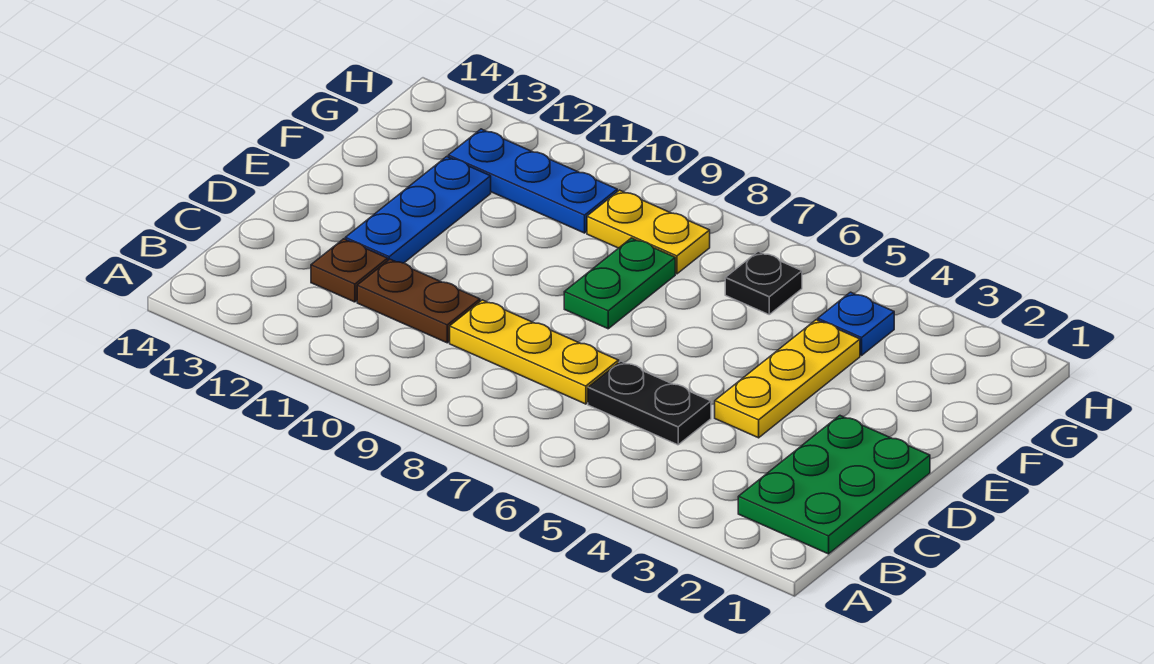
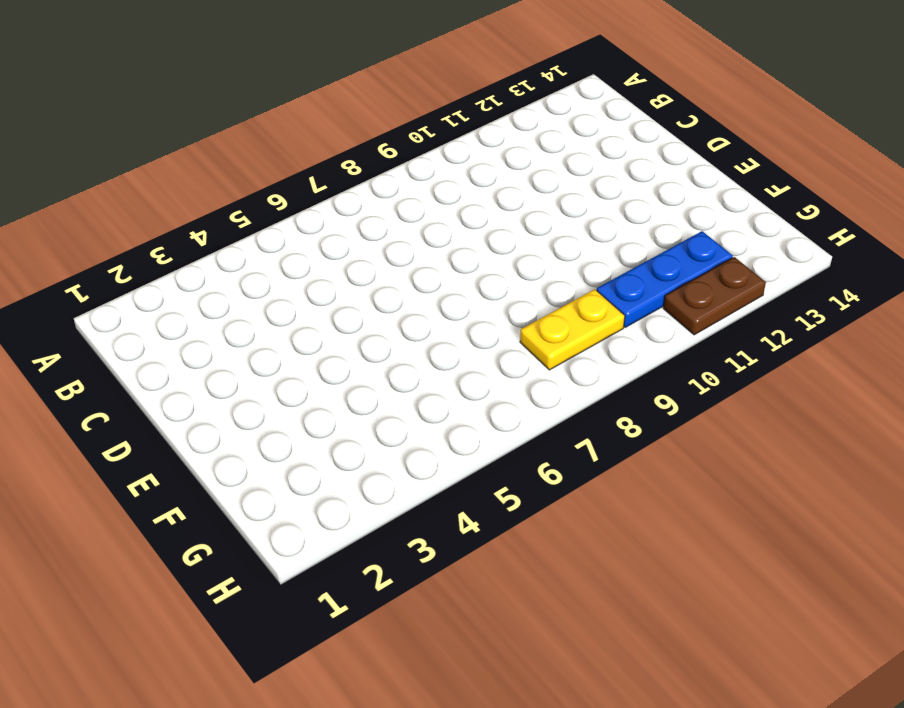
brown plate H11:H12 level 1 -> brown plate C10:C11 level 1
none -> green plate B1:D2 level 1
none -> black plate C5:C6 level 1
none -> yellow plate C7:C9 level 1

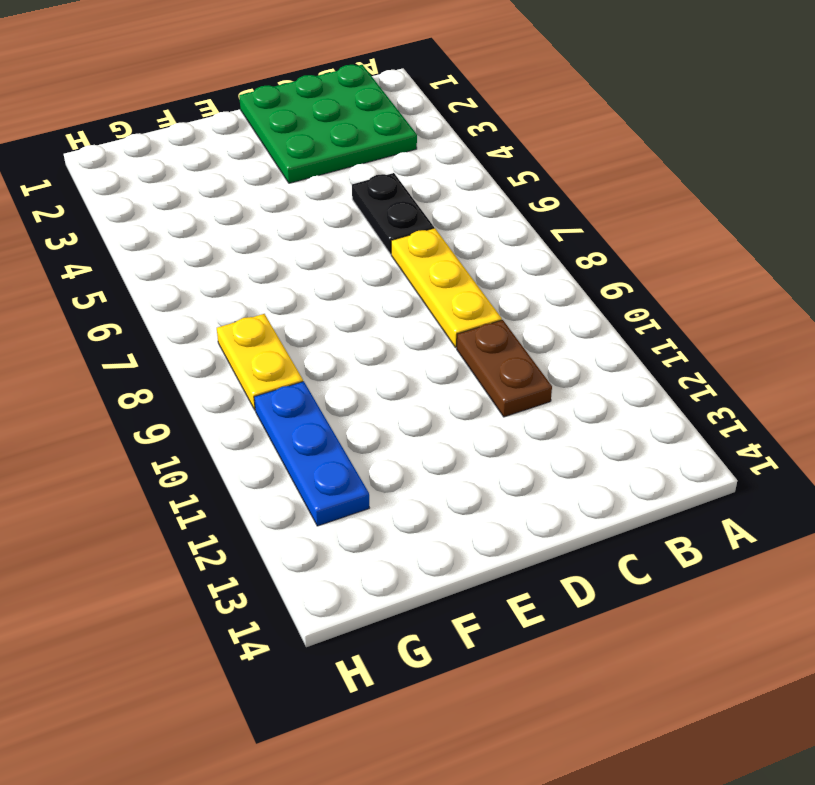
green plate B1:D3 level 1 -> green plate B1:D2 level 1
none -> brown plate C12 level 1
none -> yellow plate D4:F4 level 1
none -> blue plate D12:F12 level 1

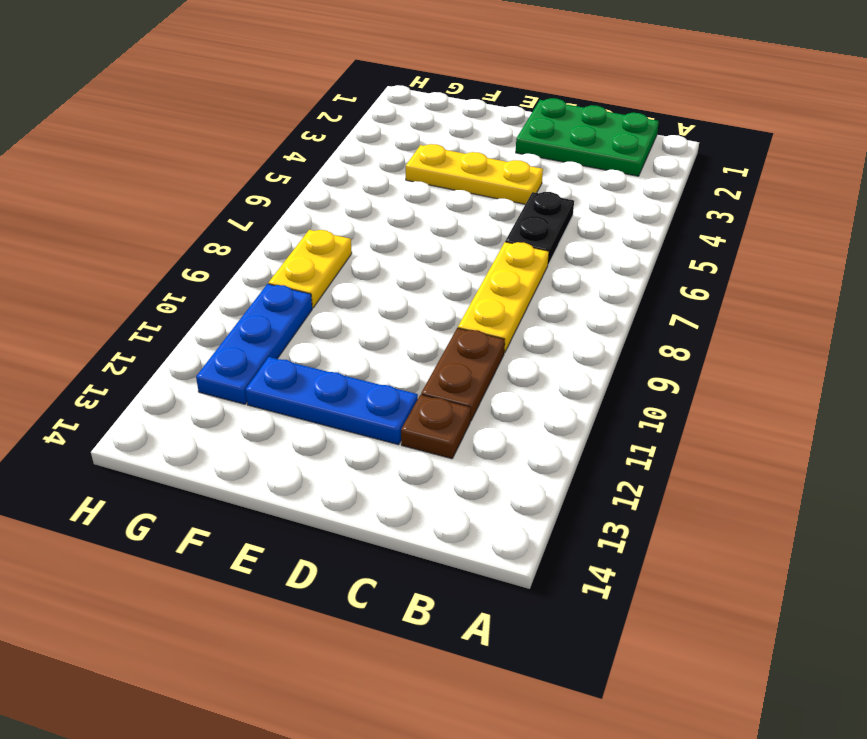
none -> green plate E8:F8 level 1
none -> blue plate G4 level 1
none -> black plate G6 level 1

